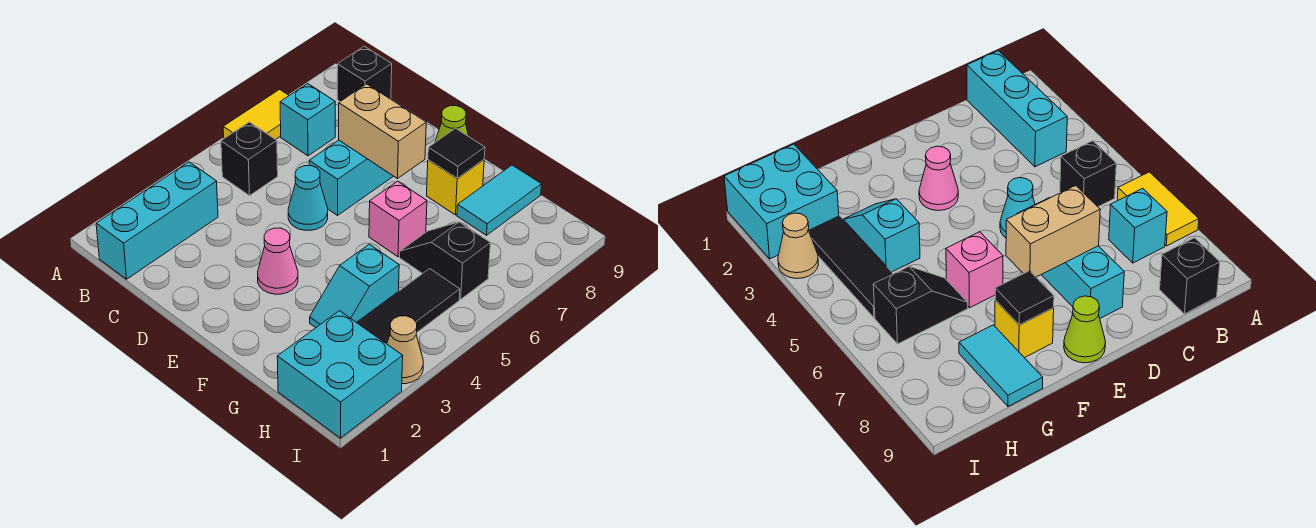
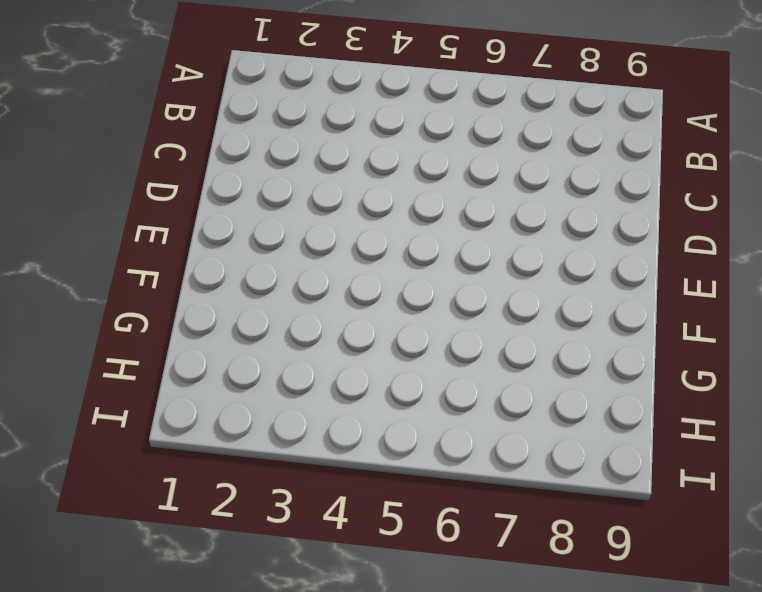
none -> yellow tile A6:A7 level 1
none -> cyan brick B1:B3 level 1
none -> black brick B5 level 1

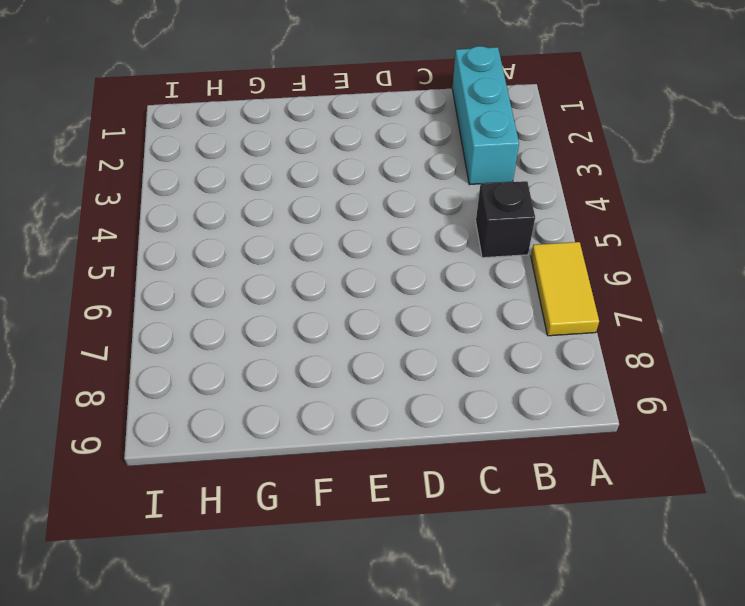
none -> cyan brick B7 level 1
none -> black brick B9 level 1
none -> cyan cone D5 level 1

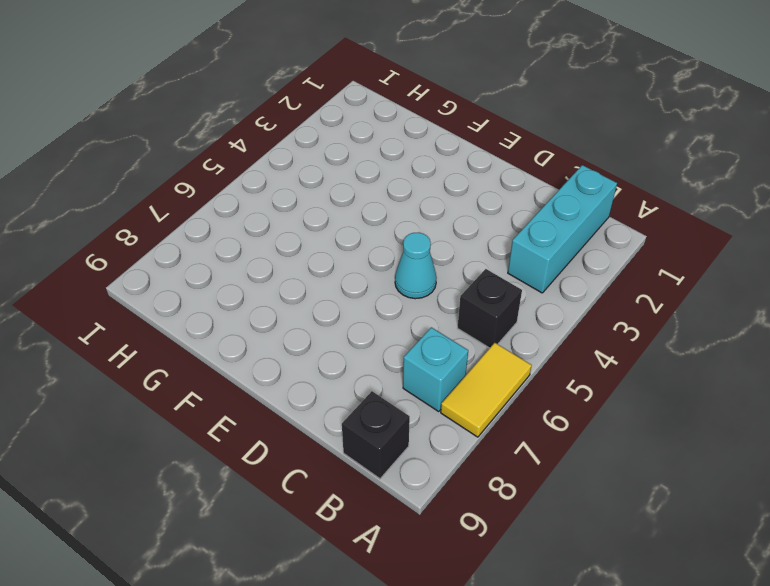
none -> cyan brick D6:D8 level 1
none -> pink cone E3 level 1
none -> lime cone E9 level 1

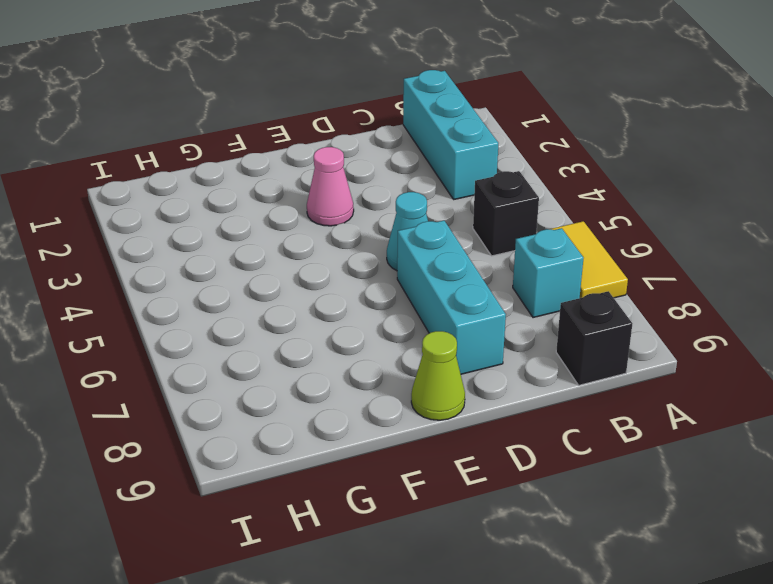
none -> pink brick F6 level 1
none -> yellow brick F8 level 1
none -> cyan slope G3:G4 level 1 top 4

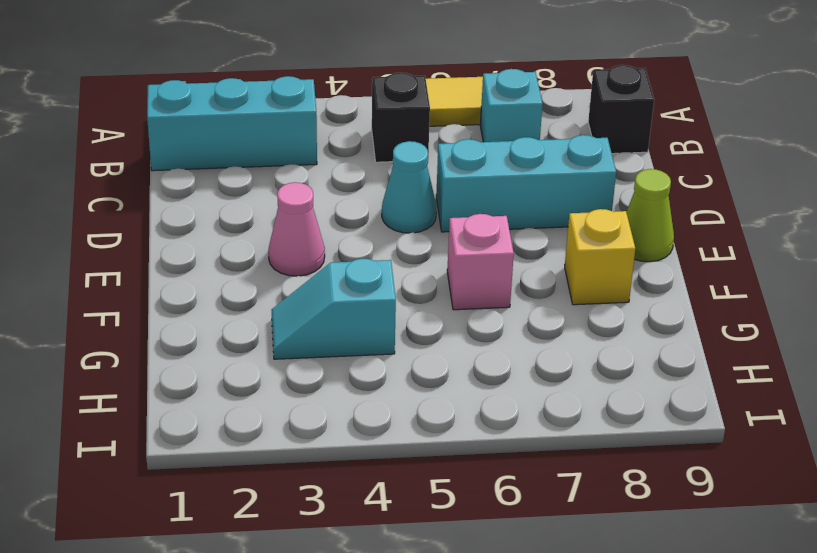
none -> black slope G6:H6 level 1 top H
none -> cyan tile G8:G9 level 1
none -> cyan brick H1:I2 level 1

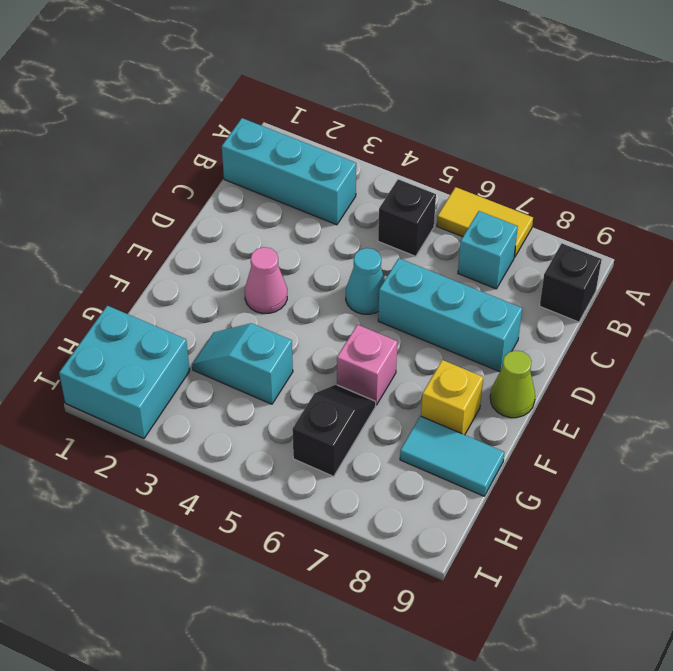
none -> black tile H3:H5 level 1
none -> tan cone I3 level 1
none -> tan brick D7:E7 level 2

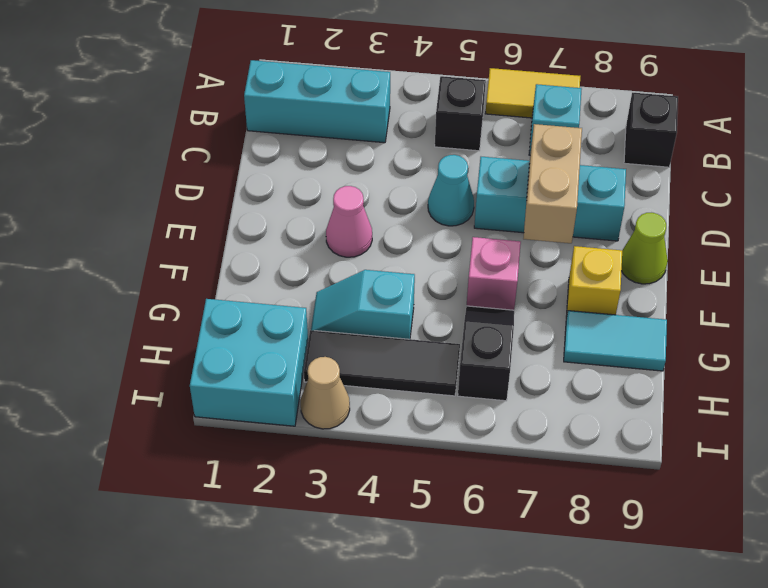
none -> black tile F8 level 2

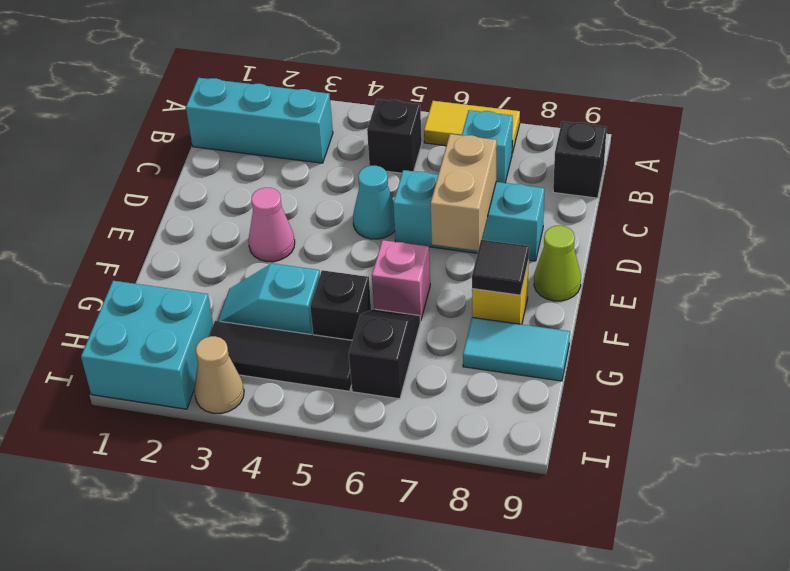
black brick G5 level 1 -> none

